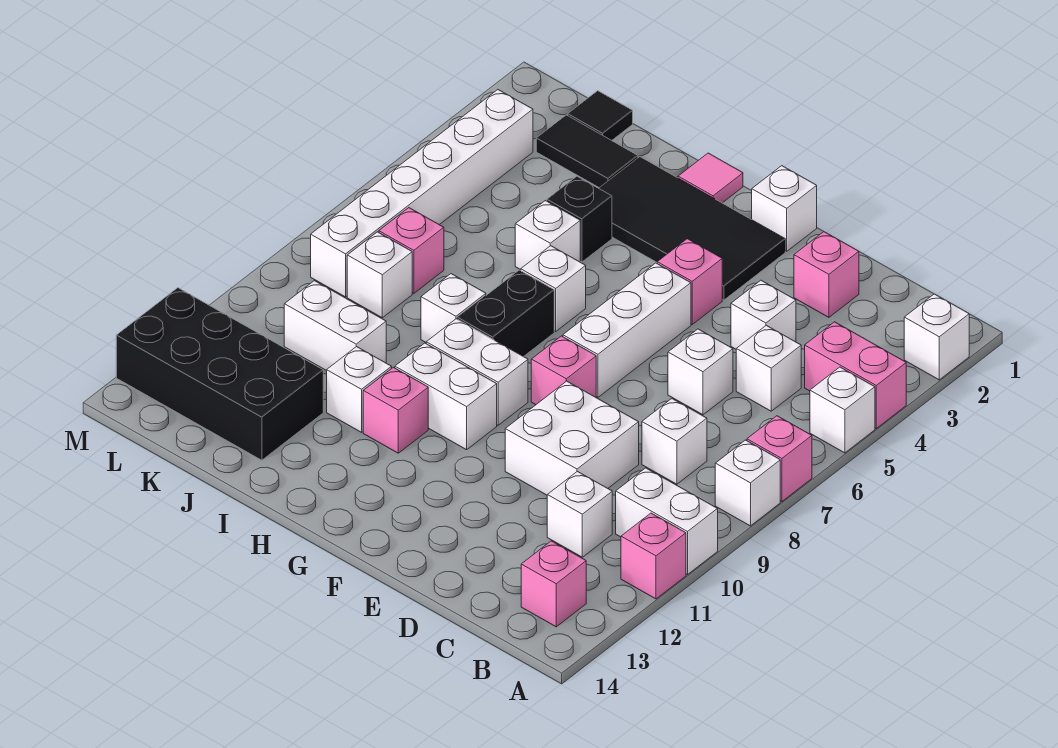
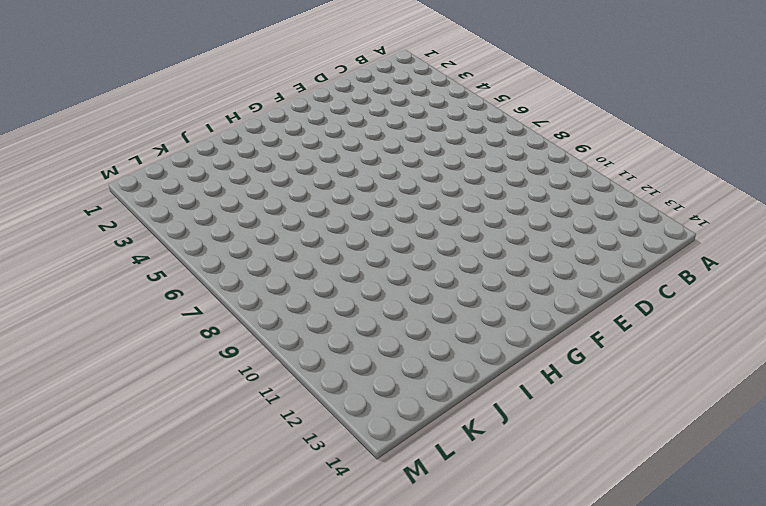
none -> white brick A2 level 1
none -> pink brick A4:B4 level 1
none -> white brick A5 level 1
none -> pink brick A7 level 1

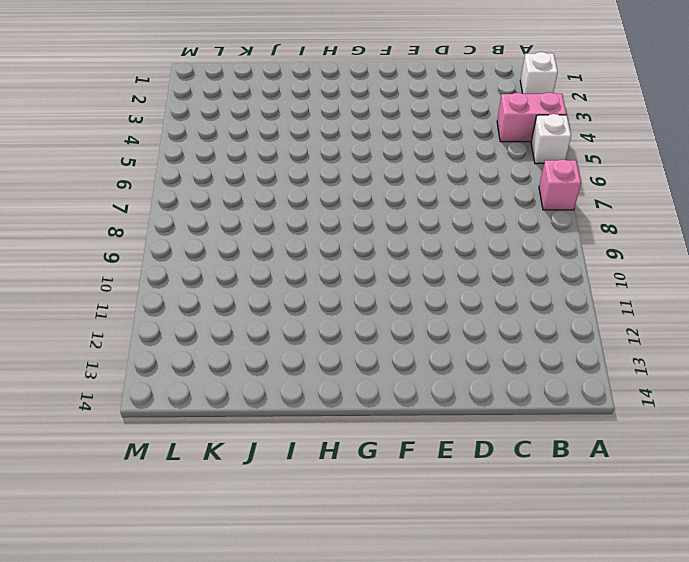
none -> white brick A8 level 1
none -> white brick A10:B10 level 1
none -> pink brick A11 level 1
none -> pink brick B13 level 1

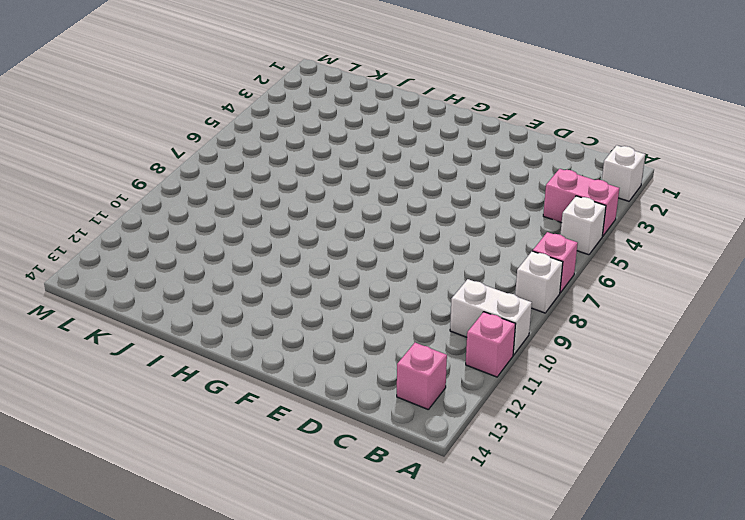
none -> white brick C5 level 1
none -> white brick C8 level 1
none -> white brick C11 level 1
none -> pink brick D2 level 1

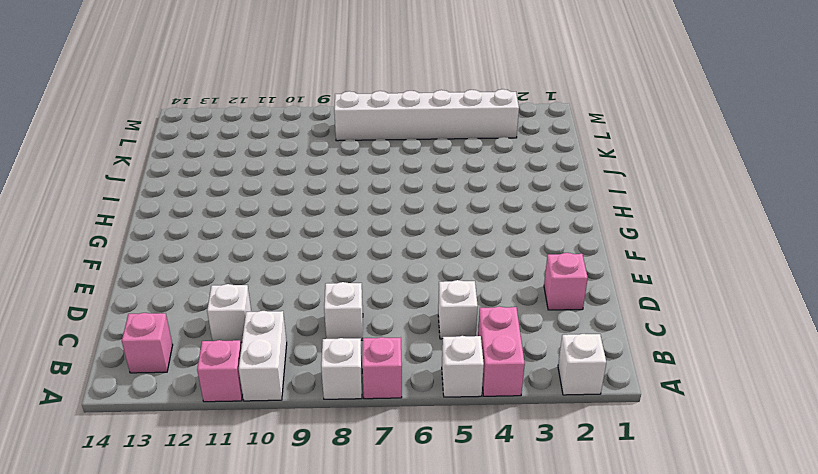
none -> white brick D4 level 1
none -> white brick D6 level 1
none -> white brick D9:E10 level 1
none -> white brick F1 level 1

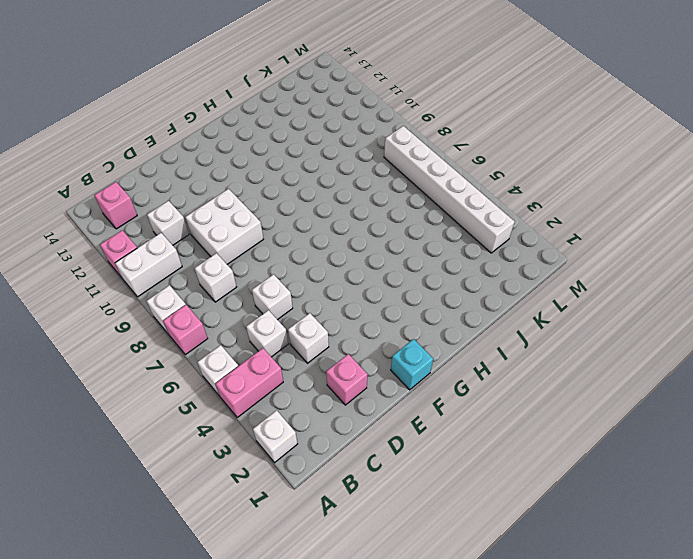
cyan brick F1 level 1 -> white brick F1 level 1
none -> black tile F2:I3 level 1
none -> pink brick F4 level 1
none -> white brick F5:F7 level 1
none -> pink brick F8 level 1

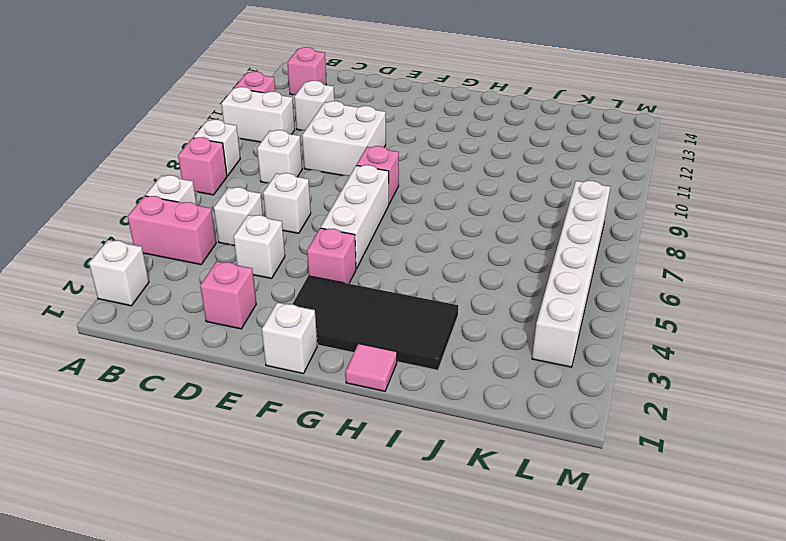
none -> white brick G9:H9 level 1
none -> white brick G10:H10 level 1
none -> white brick H6 level 1
none -> black brick H7:H8 level 1

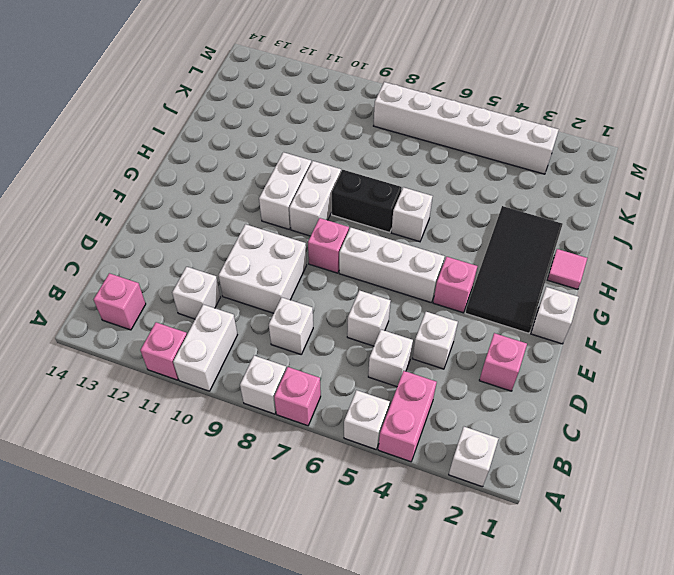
none -> pink brick H11 level 1
none -> black brick I4 level 1
none -> white brick I5 level 1
none -> white brick I8 level 1

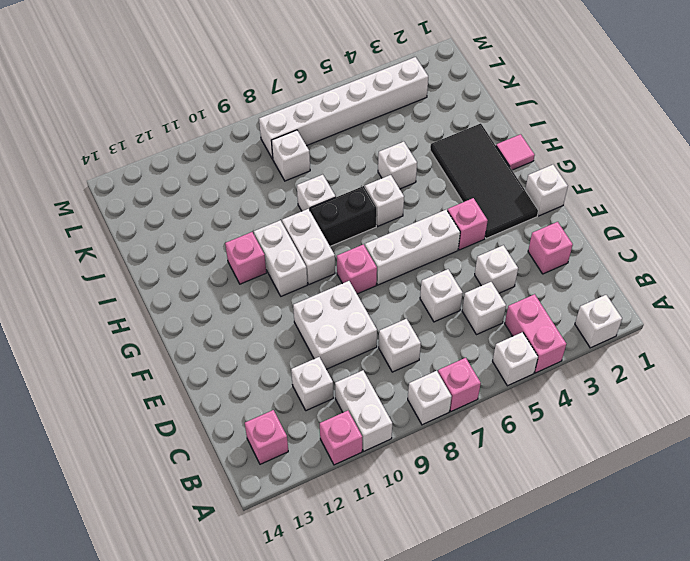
none -> black brick I4 level 1
none -> white brick I11 level 1
none -> black tile J2:K2 level 1
none -> white brick J10:K10 level 1

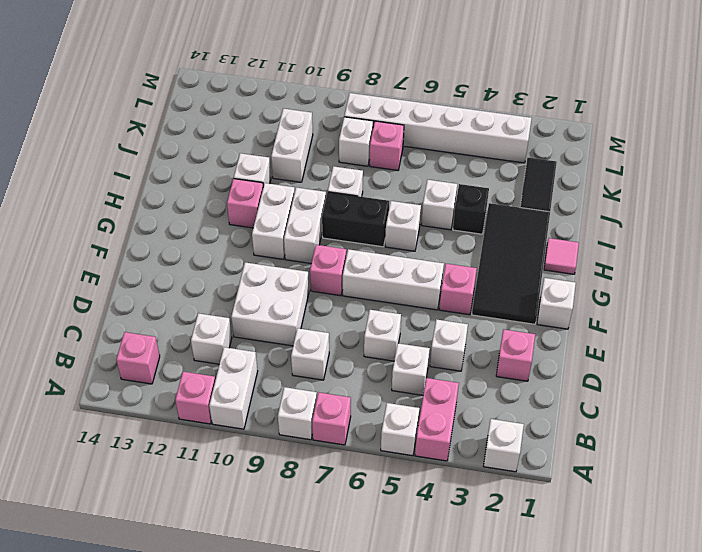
none -> black brick J12:M13 level 1
none -> black tile K1 level 1

